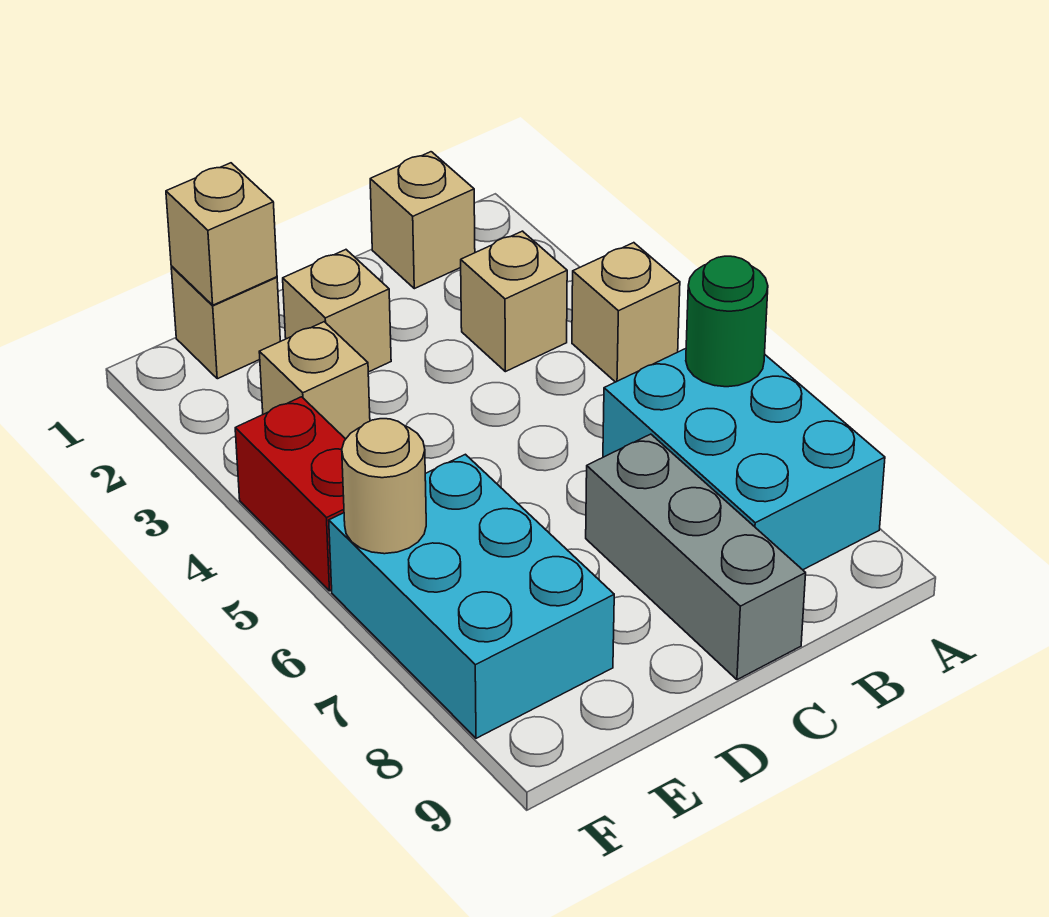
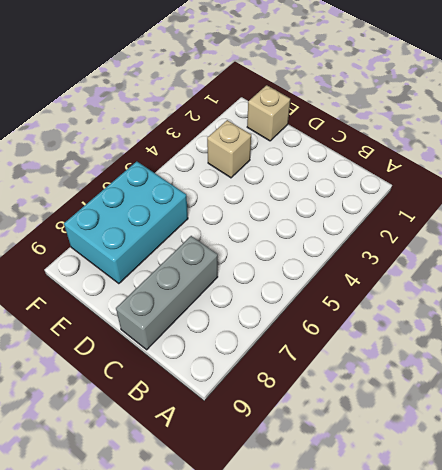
none -> tan brick A4 level 1
none -> cyan brick A6:B8 level 1
none -> tan brick B1 level 1

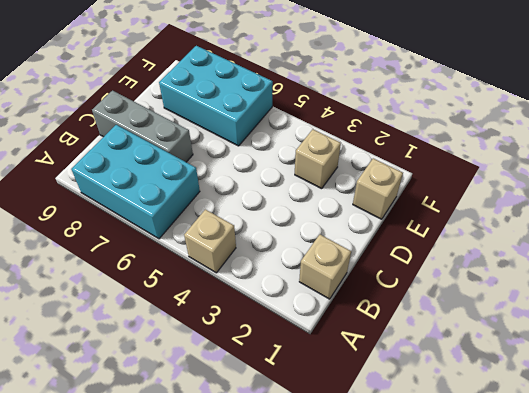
none -> tan brick B3 level 1
none -> tan brick D2 level 1
none -> red brick F4:F5 level 1

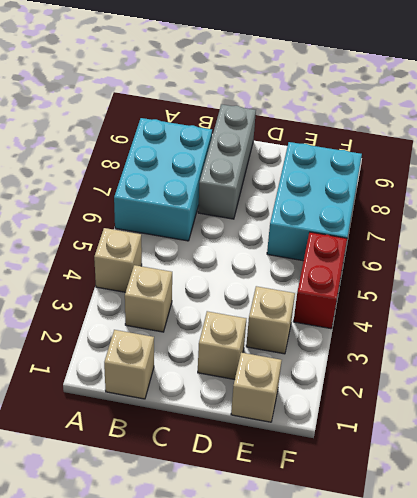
none -> green round brick A6 level 2
none -> tan brick E1 level 2
none -> tan round brick F6 level 2

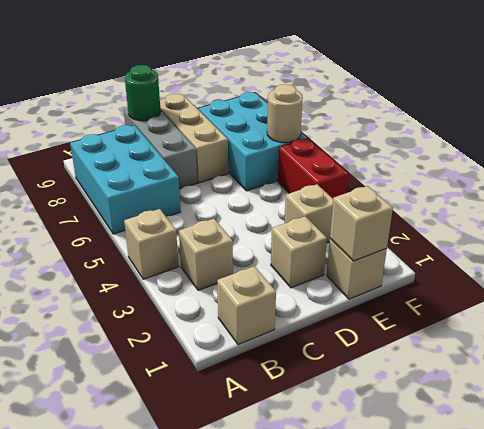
green round brick C9 level 2 -> green round brick A6 level 2
tan brick D7:D9 level 1 -> none

